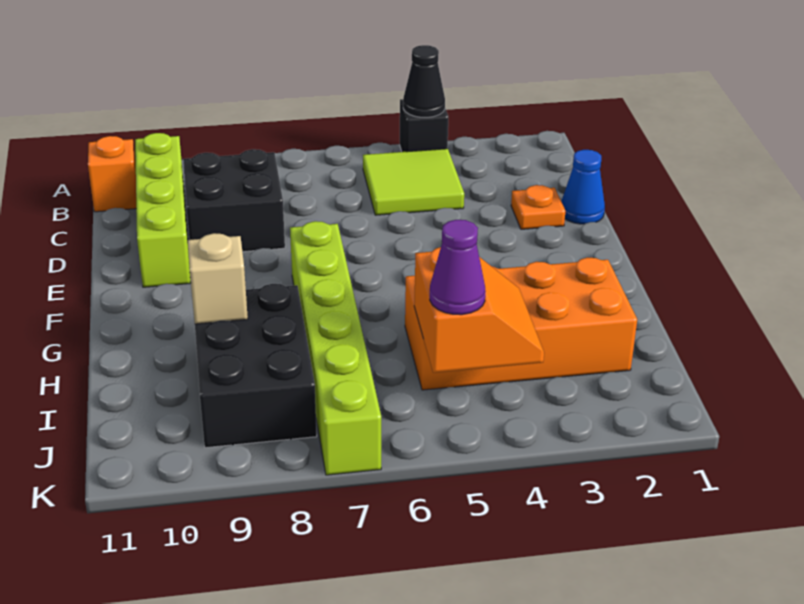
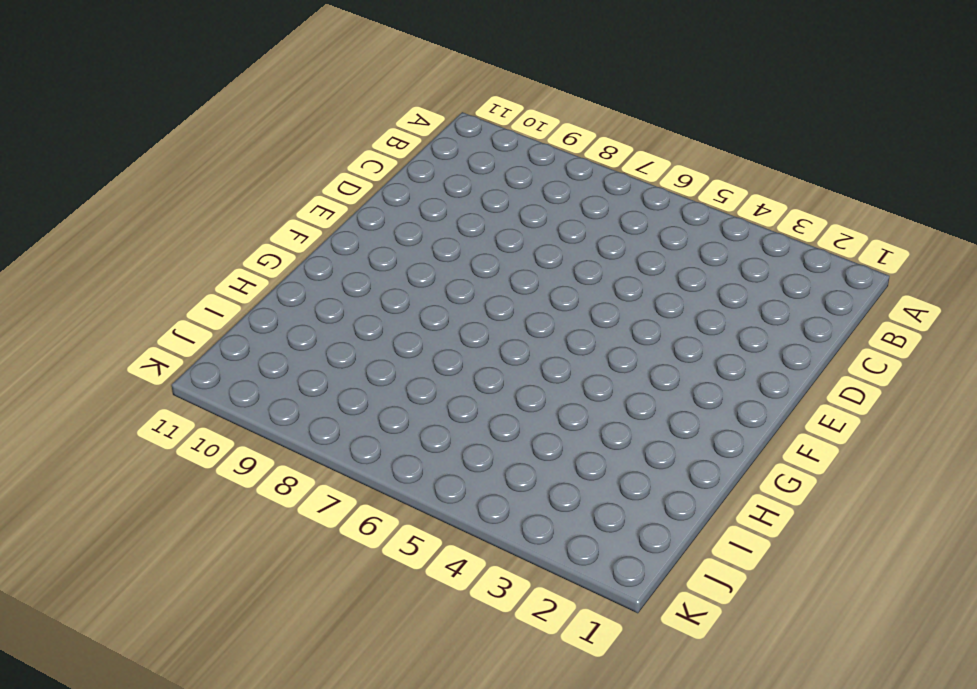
none -> black brick A4 level 1
none -> lime tile B4:C5 level 1
none -> lime brick B10:E10 level 1

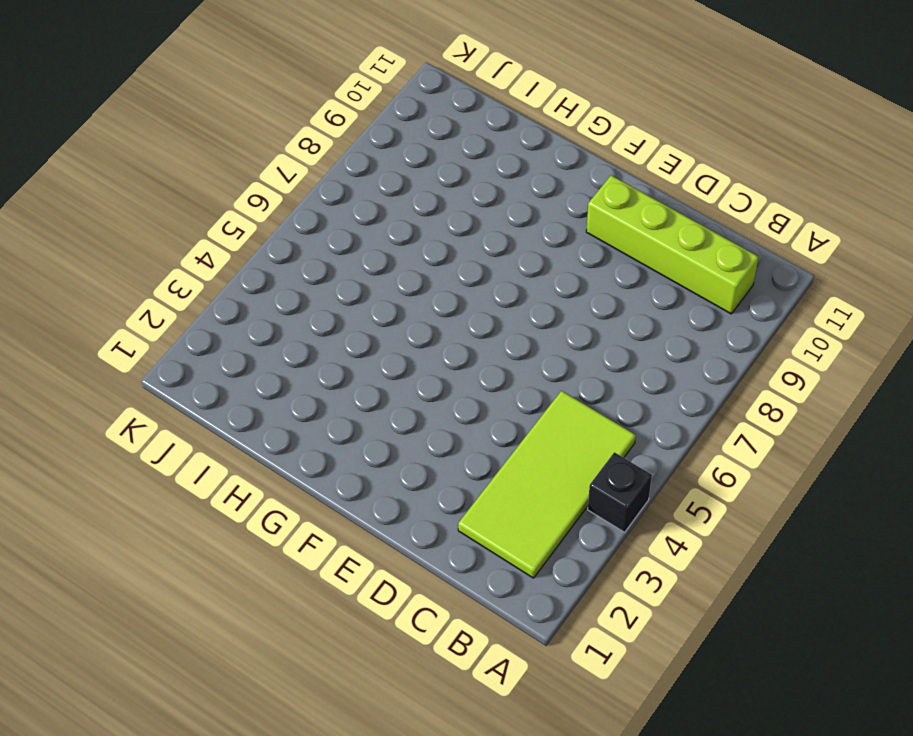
lime tile B2:C5 level 1 -> lime tile B4:C5 level 1
none -> orange brick B11 level 1
none -> black brick C8:D9 level 1
none -> blue cone D1 level 1

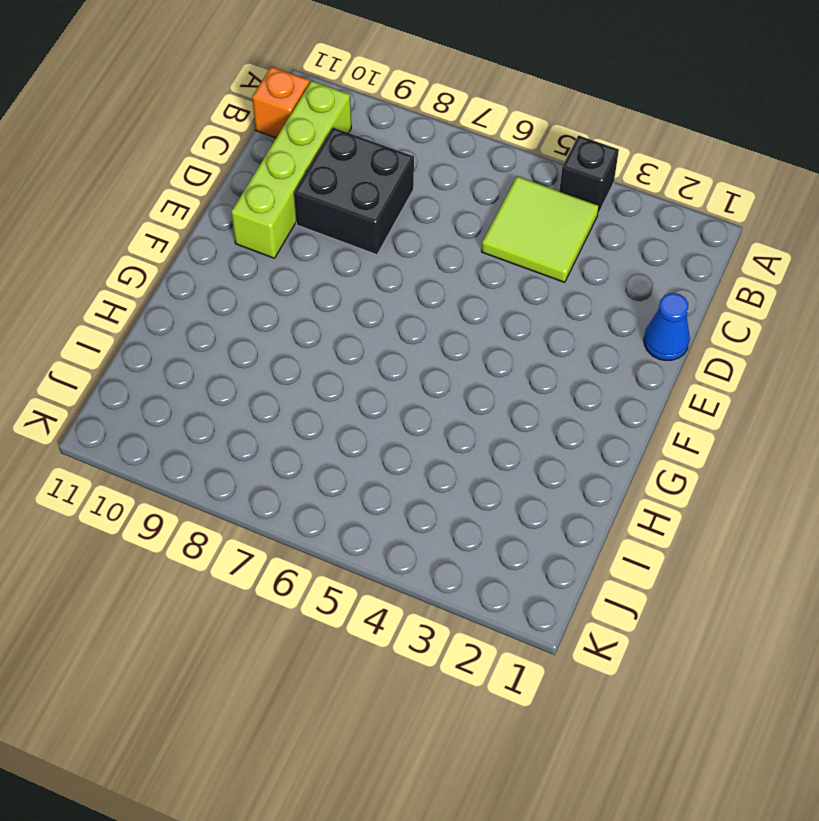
none -> orange plate D2 level 1
none -> lime brick F7:K7 level 1
none -> orange brick H2:I5 level 1

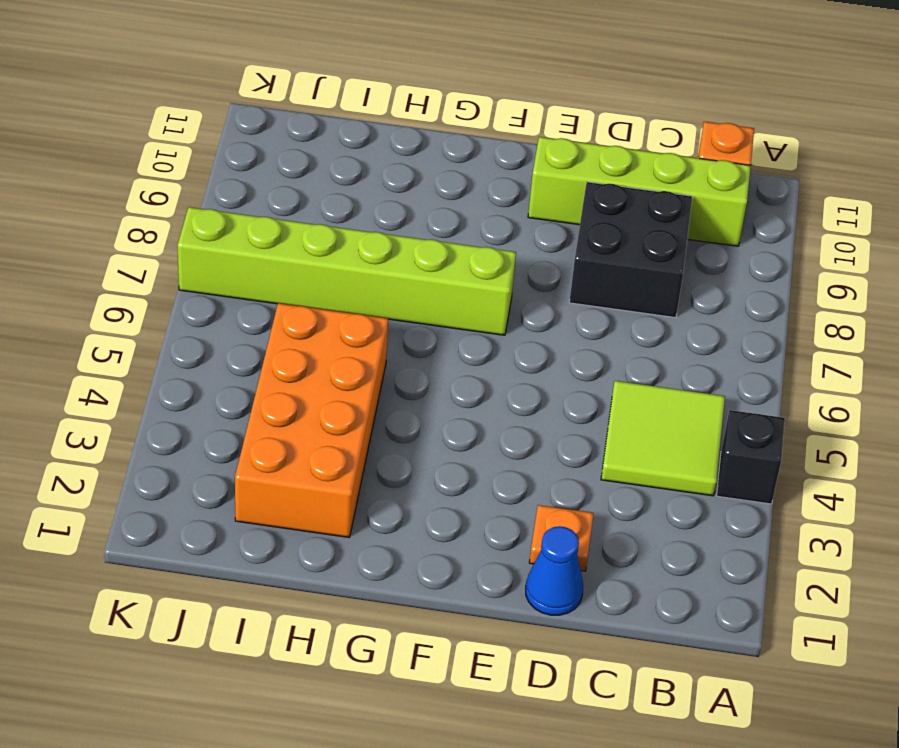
none -> black brick H8:J9 level 1
none -> black cone A4 level 2
none -> tan brick H9 level 2

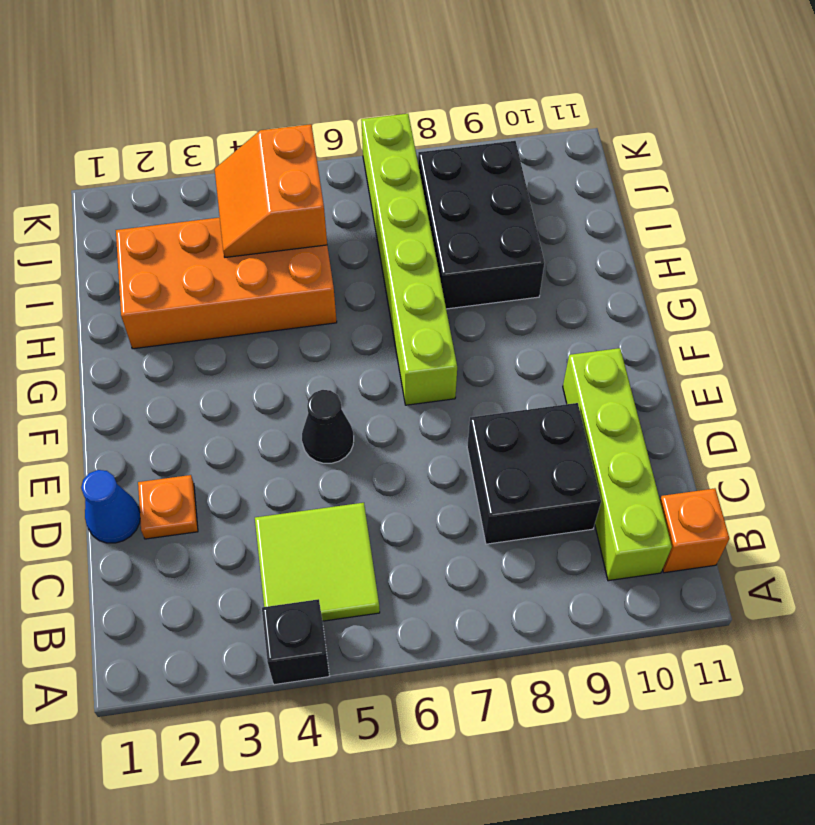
black cone E5 level 1 -> black cone A4 level 2
none -> tan brick H9 level 2
none -> purple cone J5 level 3

